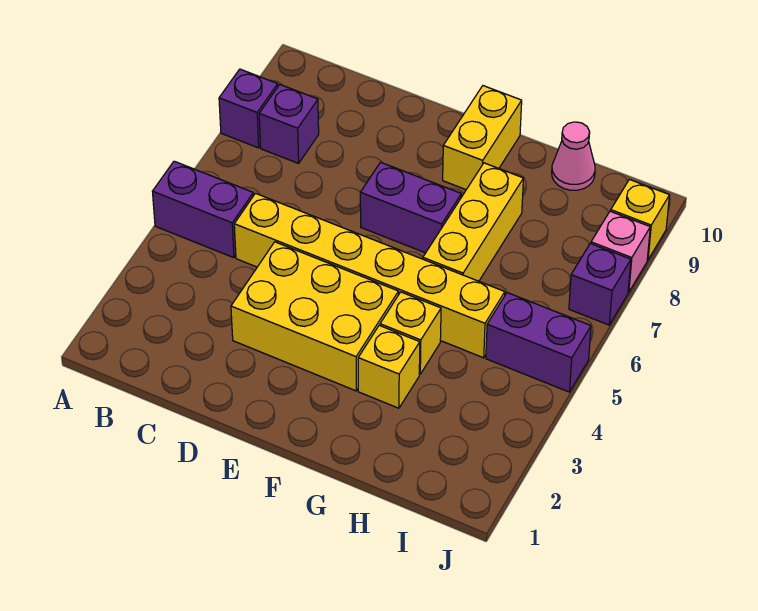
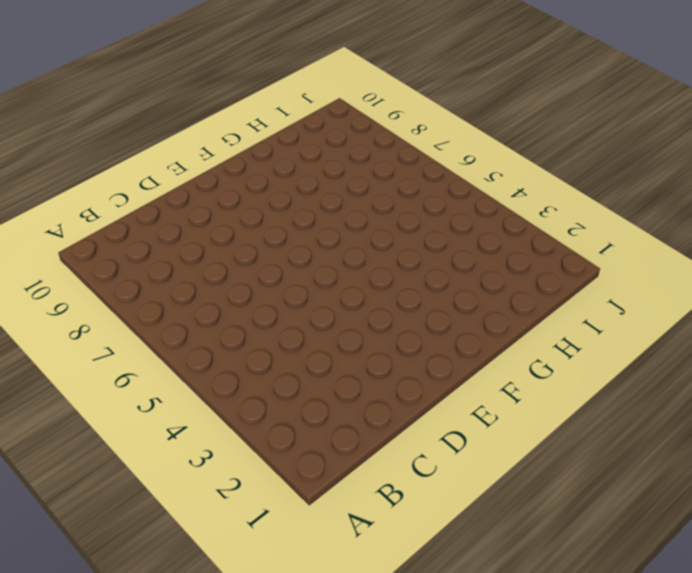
none -> purple brick A5:B5 level 1
none -> purple brick A8 level 1
none -> purple brick B8 level 1

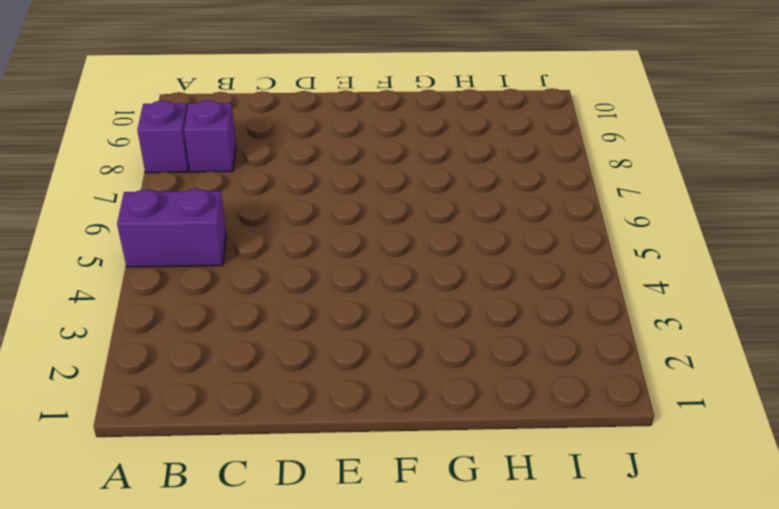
none -> yellow brick C5:H5 level 1
none -> yellow brick D3:F4 level 1
none -> purple brick E7:F7 level 1

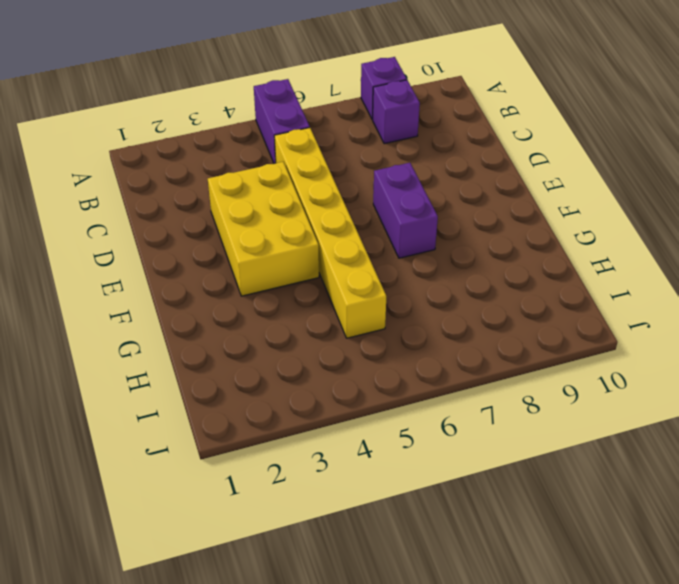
none -> yellow brick F9:F10 level 1
none -> yellow brick G3 level 1
none -> yellow brick G4 level 1

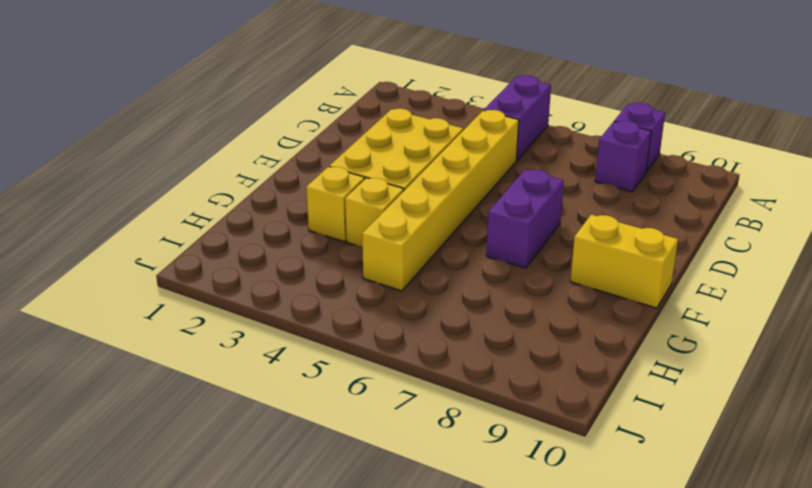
none -> yellow brick G6:G8 level 1
none -> pink cone H10 level 1
none -> purple brick I5:J5 level 1

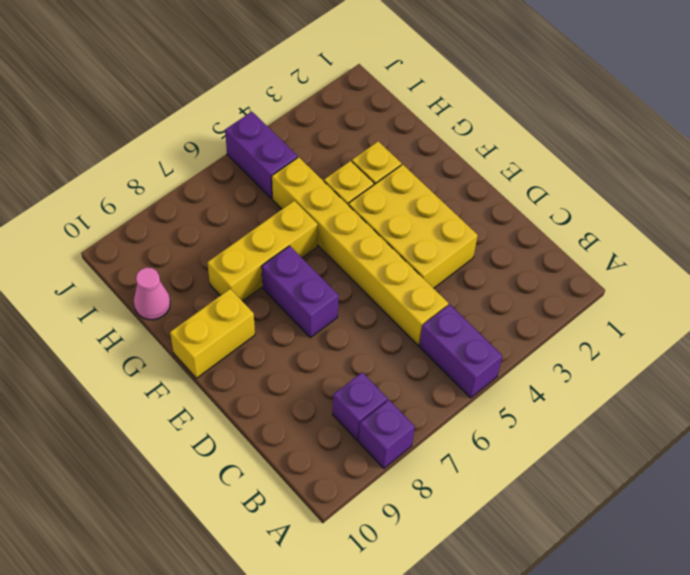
none -> purple brick J7 level 1
none -> pink brick J8 level 1
none -> yellow brick J9 level 1

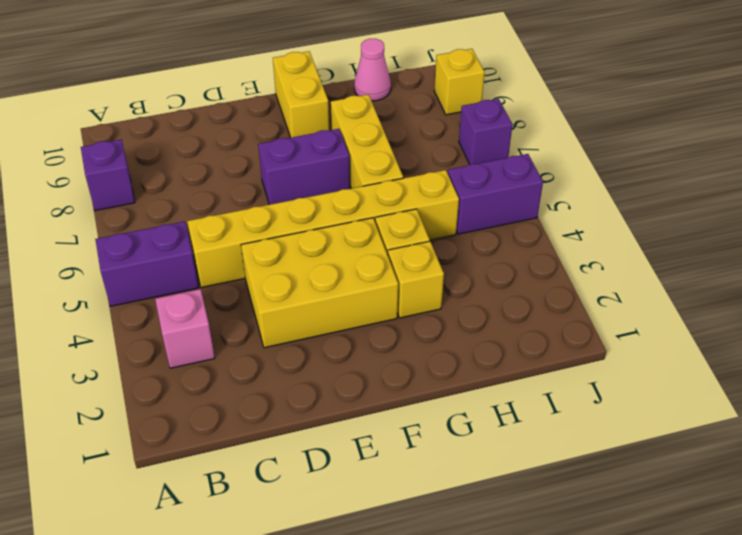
pink brick B3 level 1 -> pink brick J8 level 1
none -> purple brick B8 level 1

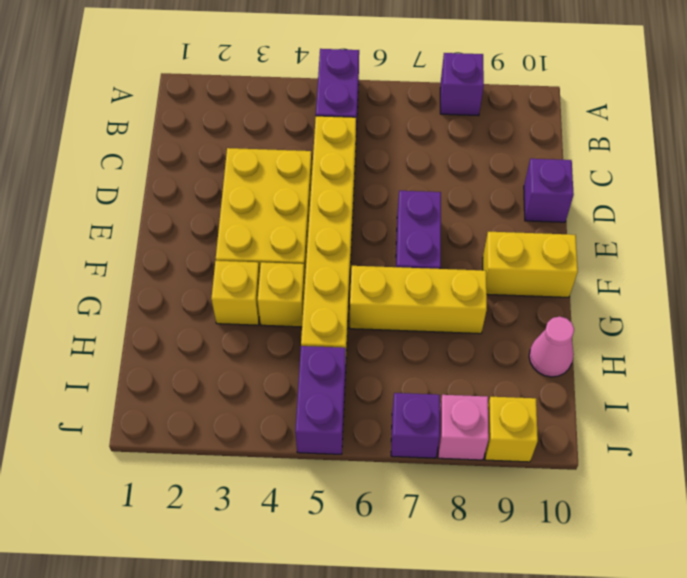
purple brick D10 level 1 -> purple brick B8 level 1

